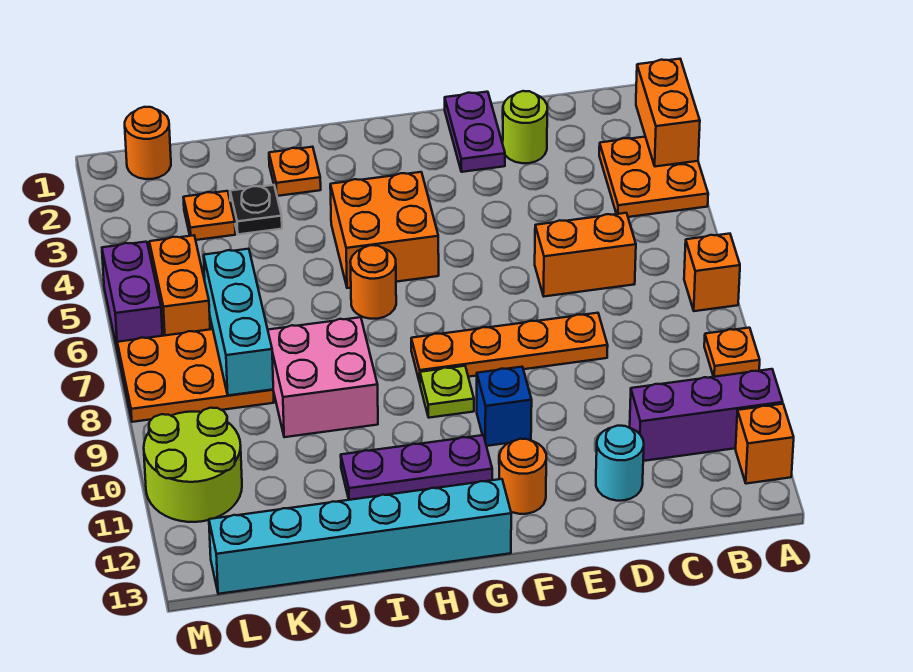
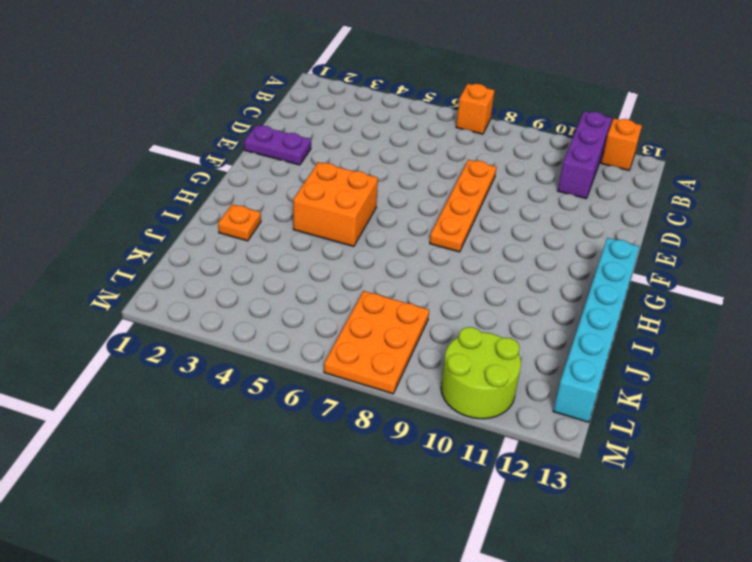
none -> orange plate A3:B4 level 1
none -> orange plate A9 level 1
none -> orange brick C6:D6 level 1

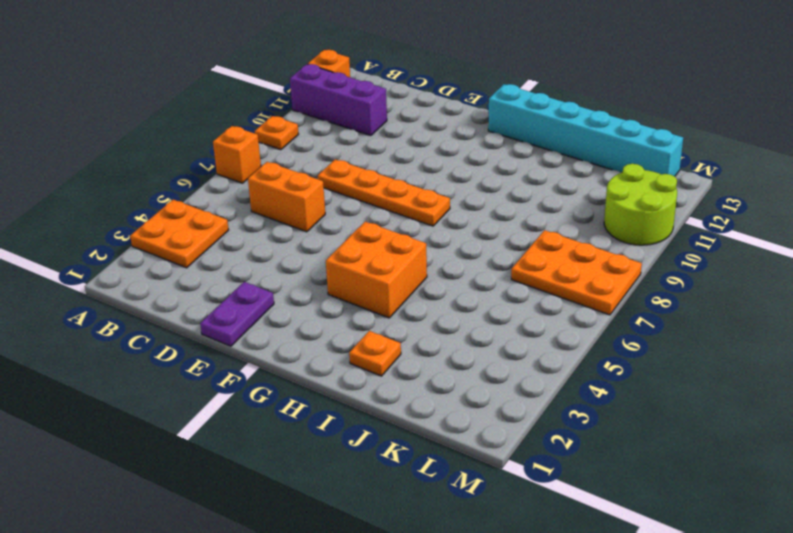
none -> lime round brick D2 level 1
none -> cyan round brick D12 level 1
none -> blue brick F10 level 1

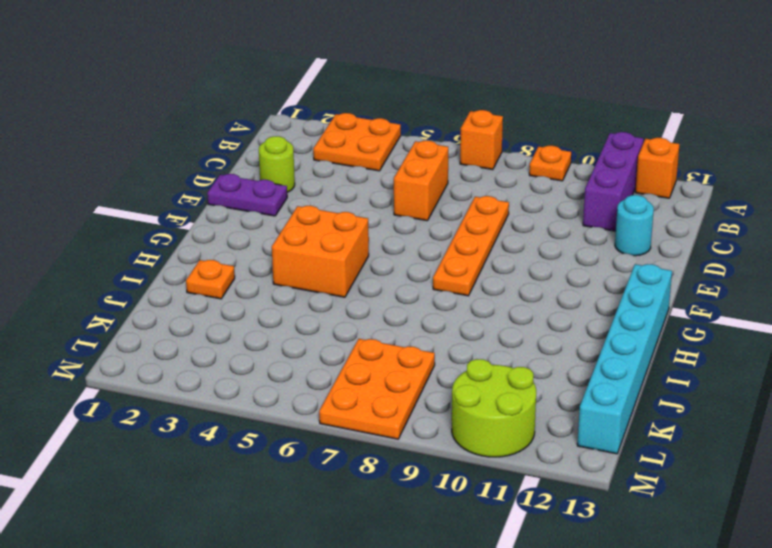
none -> blue brick F10 level 1
none -> orange round brick F12 level 1
none -> lime plate G9 level 1

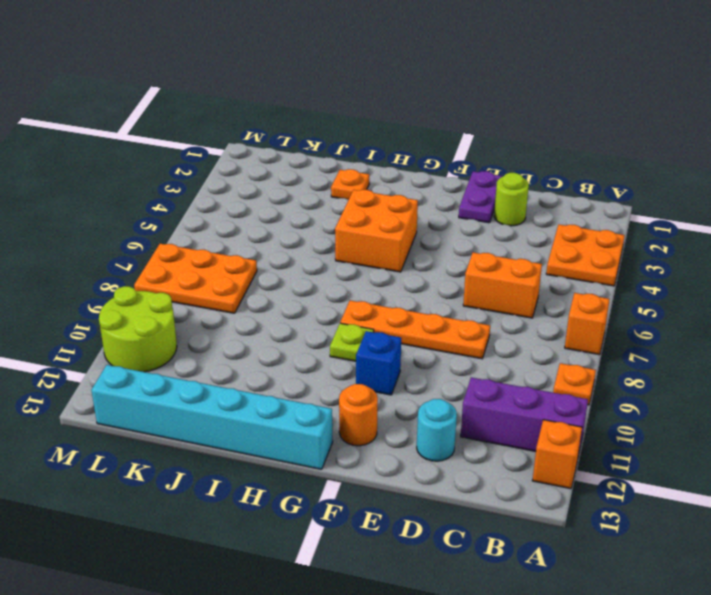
none -> purple plate G11:I11 level 1
none -> orange round brick H6 level 1
none -> pink brick I8:J9 level 1

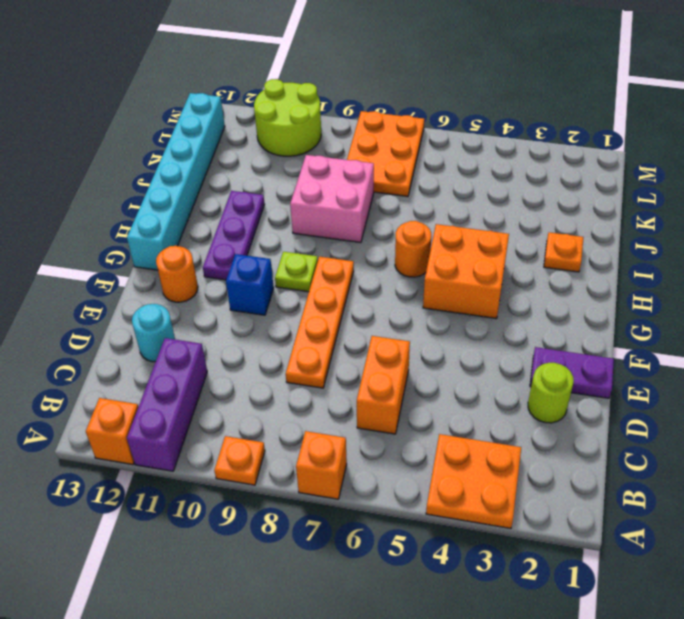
none -> black plate J3 level 1
none -> orange plate K3 level 1
none -> orange round brick L1 level 1

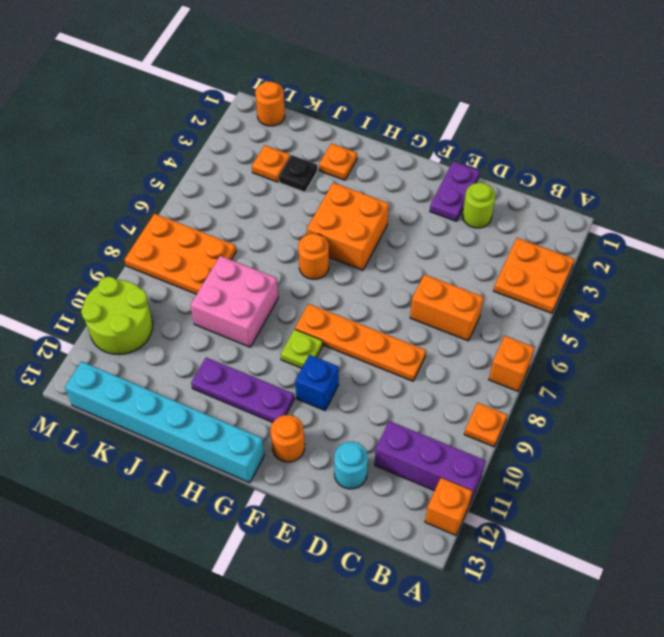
none -> orange brick L5:L6 level 1
none -> purple brick M5:M6 level 1
none -> orange brick A2:A3 level 2

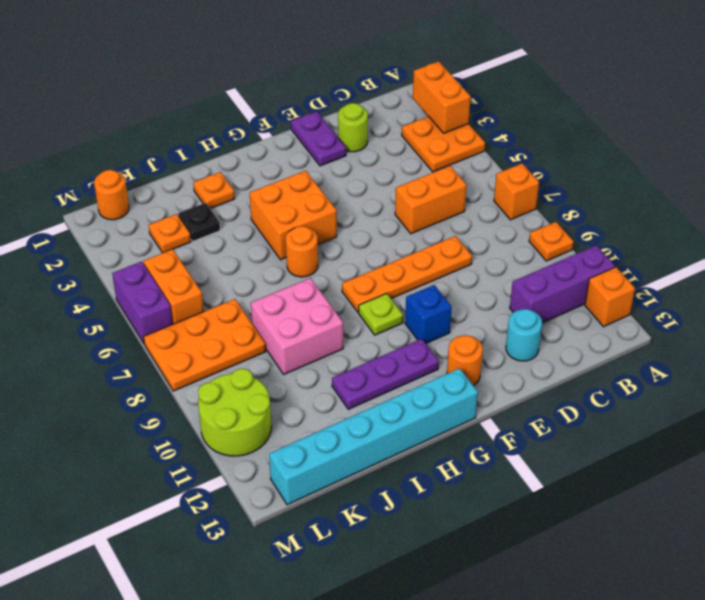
none -> cyan brick K6:K8 level 2

